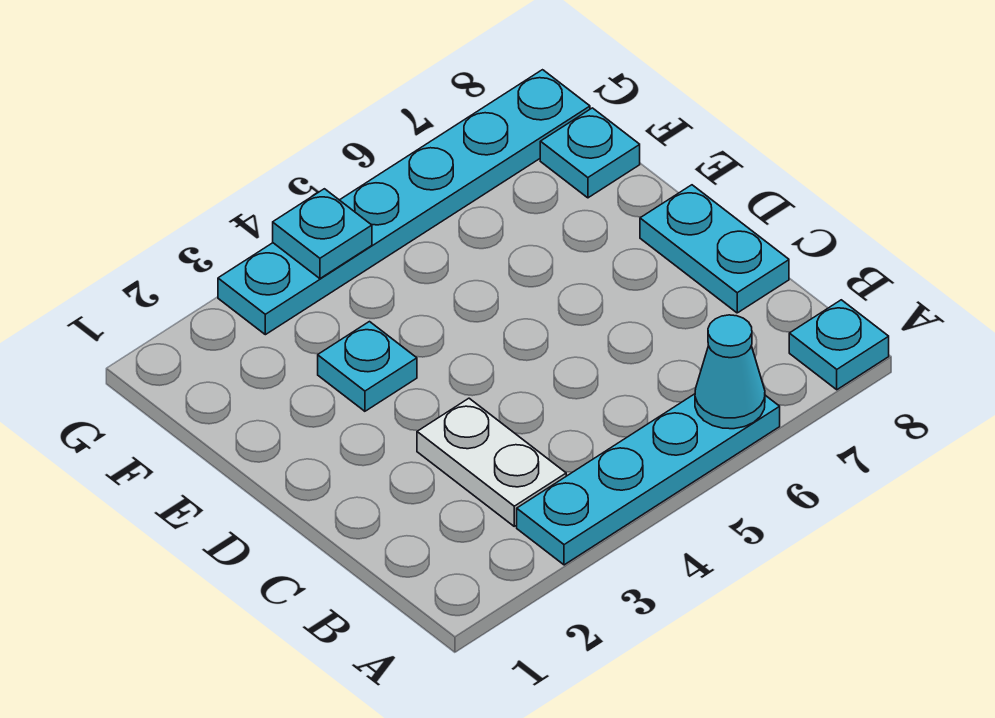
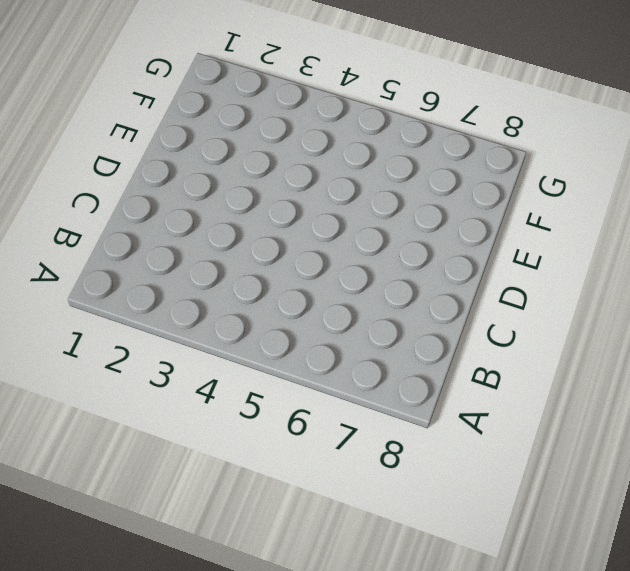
none -> cyan plate A3:A6 level 1
none -> cyan plate A8 level 1

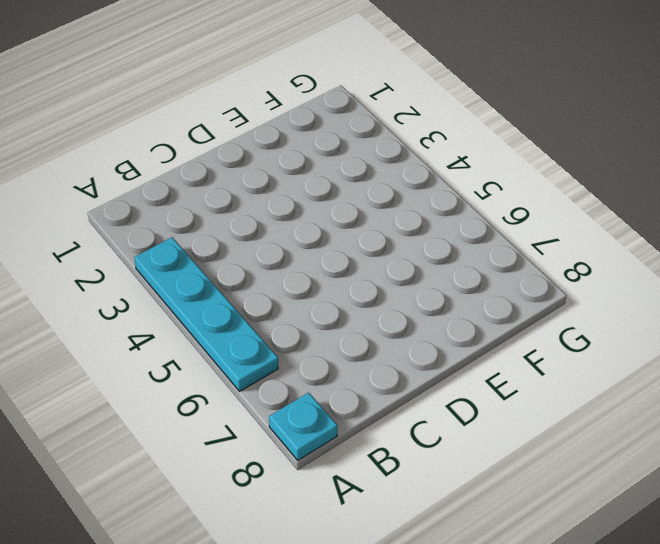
none -> white plate B3:C3 level 1
none -> cyan plate C8:D8 level 1

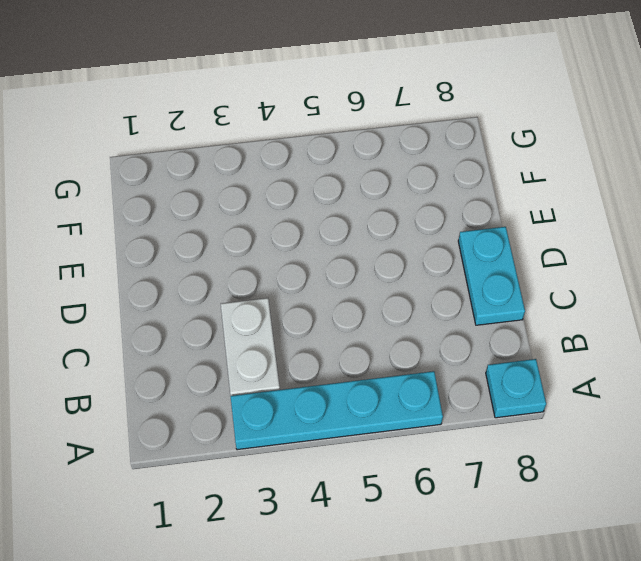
none -> cyan plate E3 level 1
none -> cyan plate F8 level 1

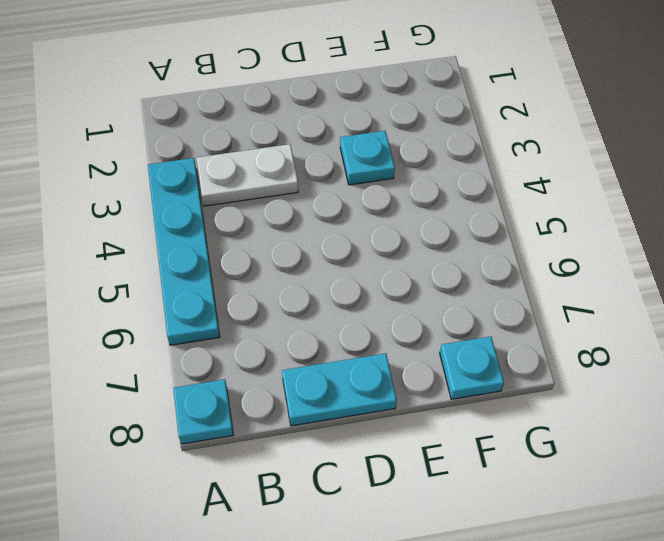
none -> cyan plate G3:G8 level 1
none -> cyan cone A6 level 2

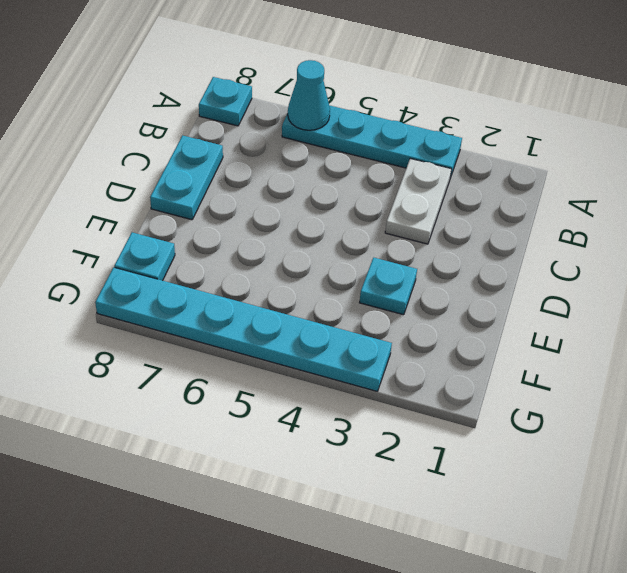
none -> cyan plate G4 level 2

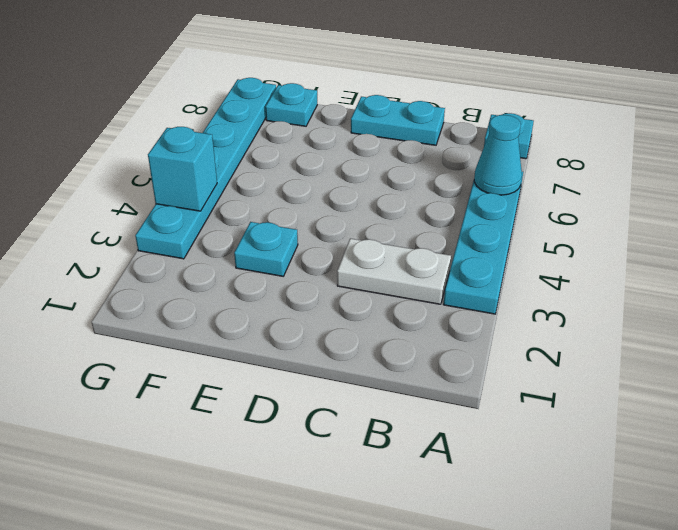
cyan brick G4 level 2 -> cyan plate G4 level 2

